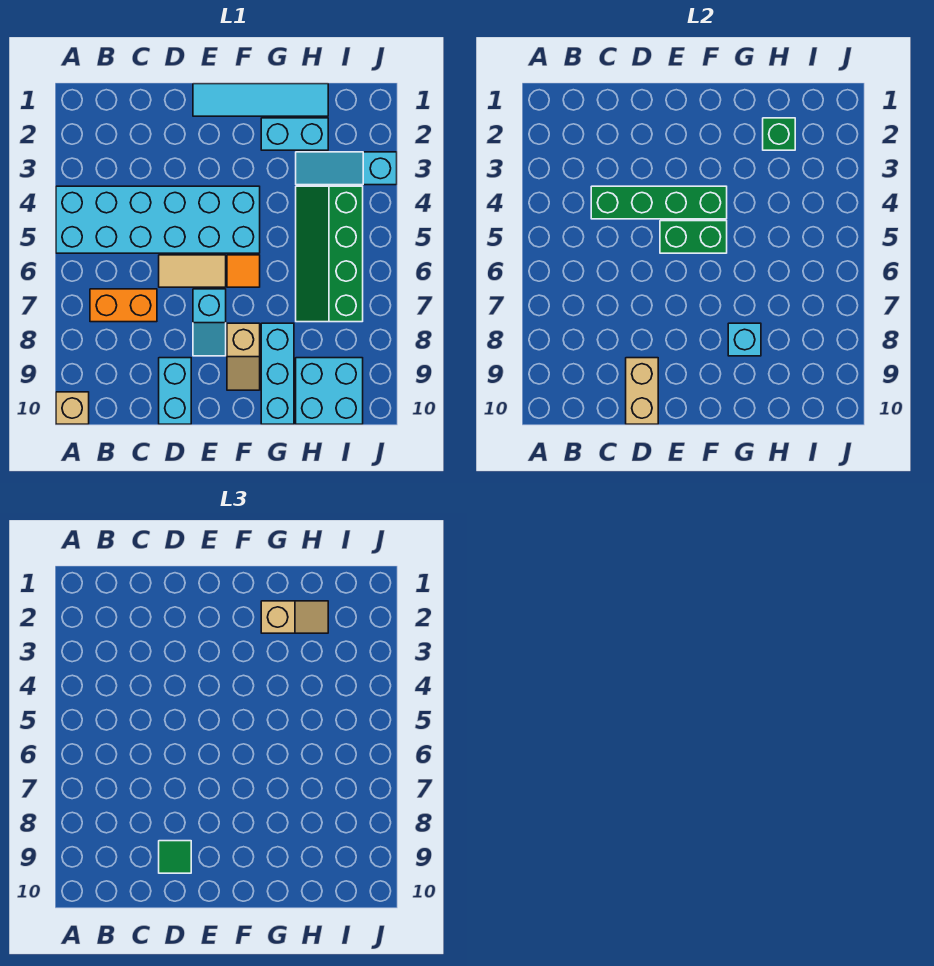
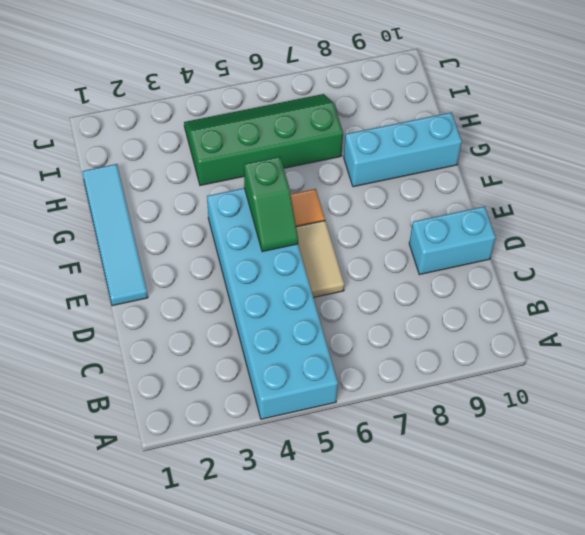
green slope E5:F5 level 2 top F -> green brick E5:F5 level 2
green slope H4:I7 level 1 top H -> green slope H4:I7 level 1 top I
none -> tan brick A10 level 1
none -> orange brick B7:C7 level 1
none -> cyan slope E7:E8 level 1 top 7

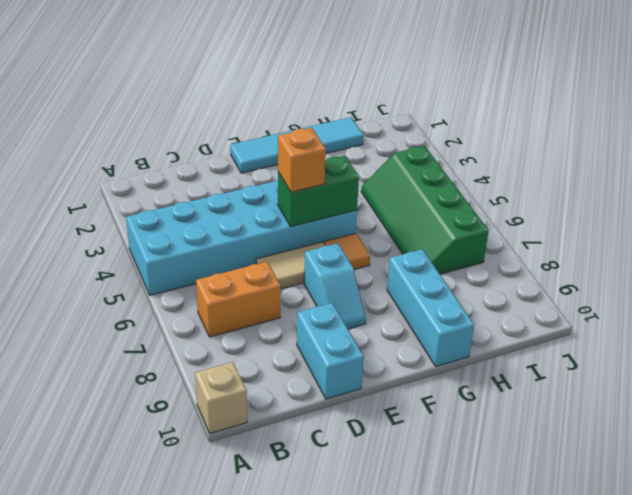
orange brick E5 level 3 -> none
none -> tan slope F8:F9 level 1 top 8
none -> cyan brick G2:H2 level 1
none -> cyan slope H3:J3 level 1 top J

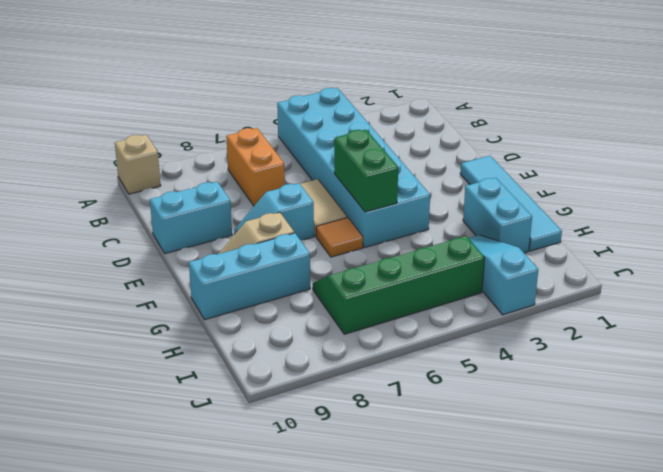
none -> cyan brick H9:I10 level 1
none -> green brick C4:F4 level 2
none -> tan brick D9:D10 level 2

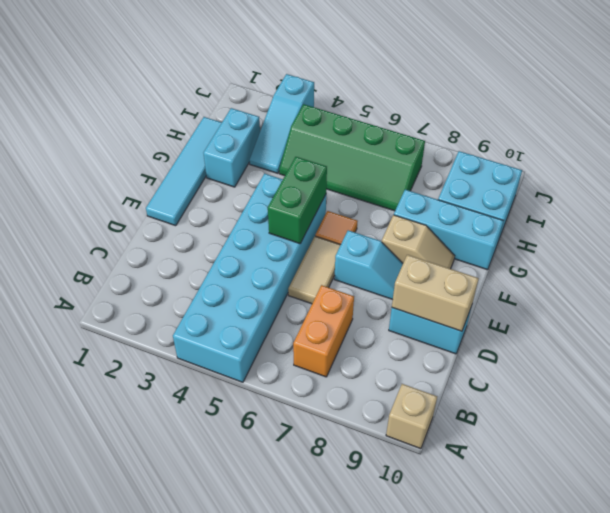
none -> green brick C4:F4 level 2
none -> cyan brick G8 level 2
none -> green brick H2 level 2

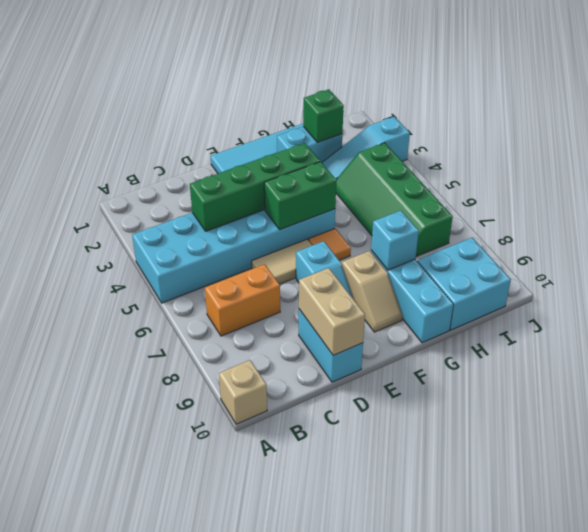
none -> green tile D9 level 3
none -> tan slope G2:H2 level 3 top G

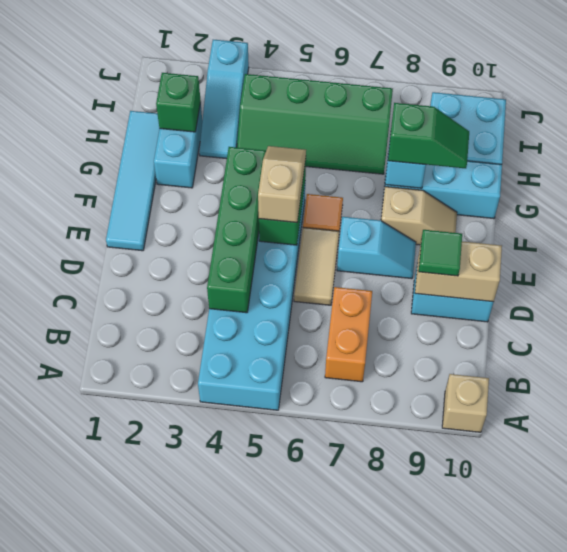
tan slope E5:F5 level 3 top E -> tan slope G2:H2 level 3 top G
green slope G8:G9 level 3 top 8 -> none

